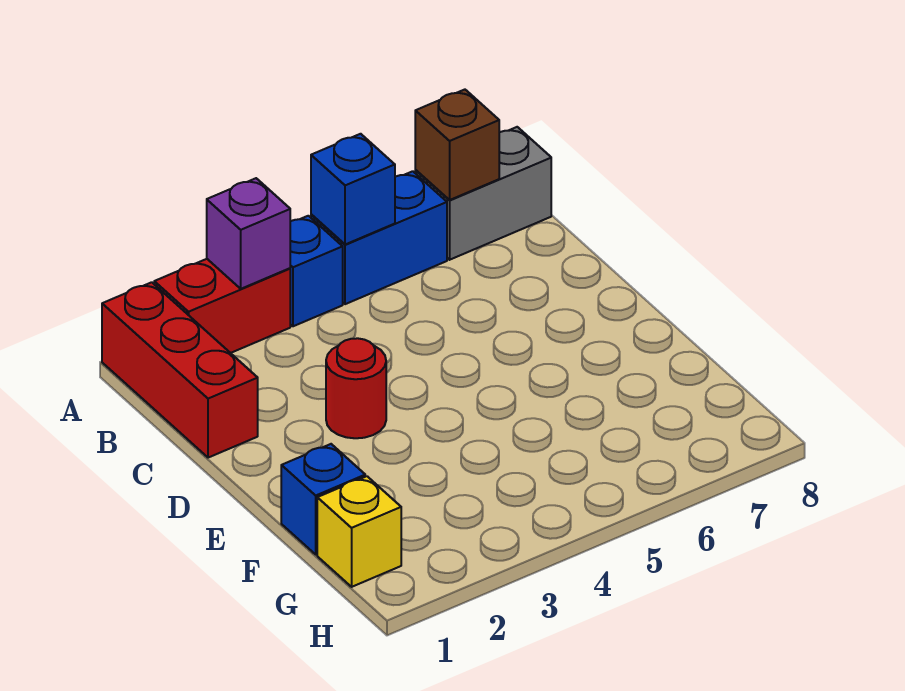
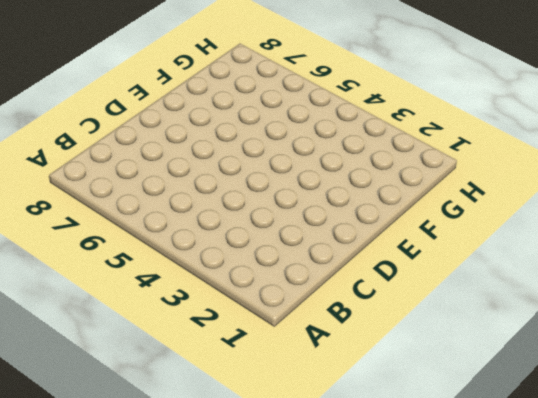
none -> red brick A1:C1 level 1
none -> red brick A2:A3 level 1

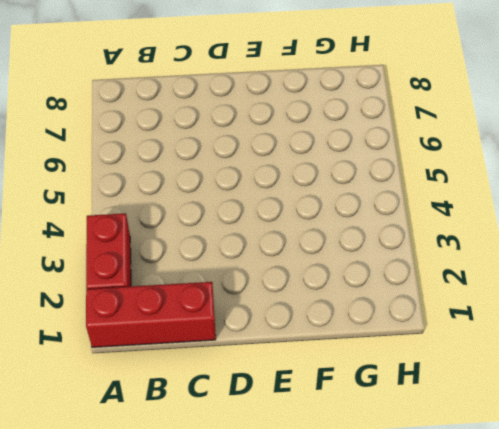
none -> blue brick A4 level 1
none -> blue brick A5:A6 level 1

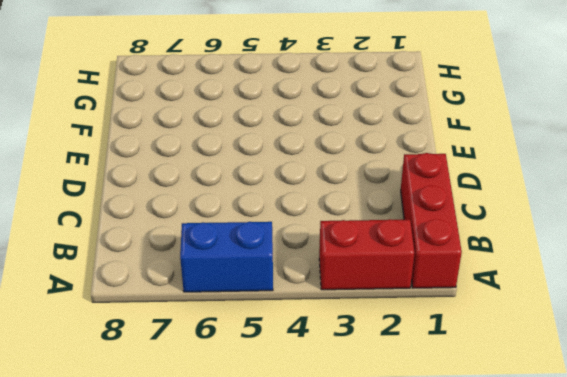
none -> blue brick A4 level 1
none -> grey brick A7:A8 level 1

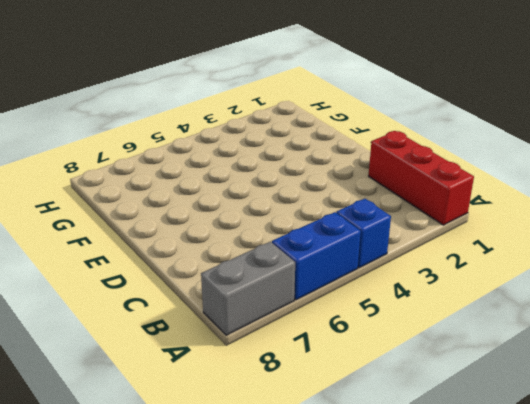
none -> red brick A2:A3 level 1
none -> red round brick D3 level 1

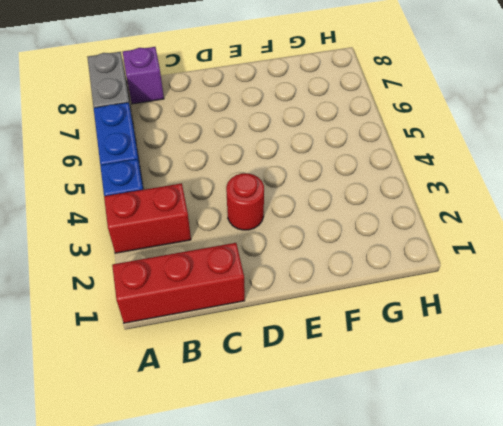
red brick A3:B3 level 1 -> red brick A2:A3 level 1
purple brick B8 level 1 -> purple brick A3 level 2
none -> blue brick F1 level 1
none -> yellow brick G1 level 1

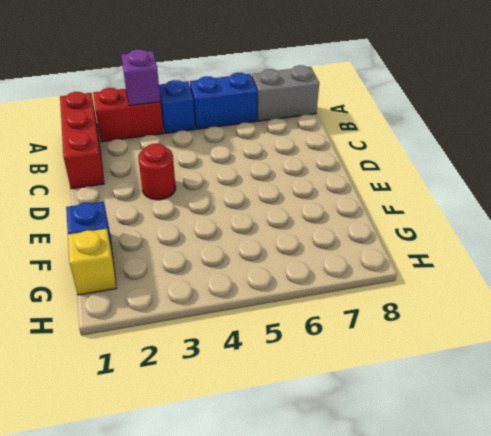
none -> blue brick A5 level 2
none -> brown brick A7 level 2

